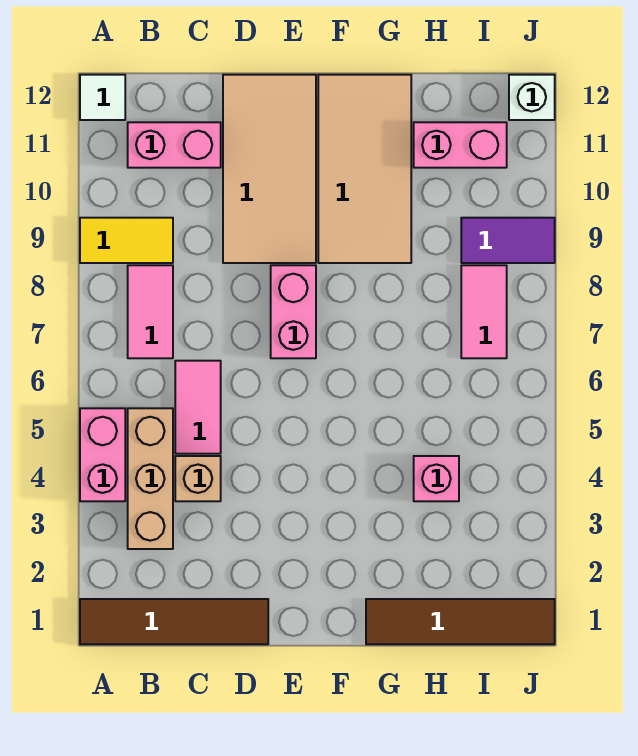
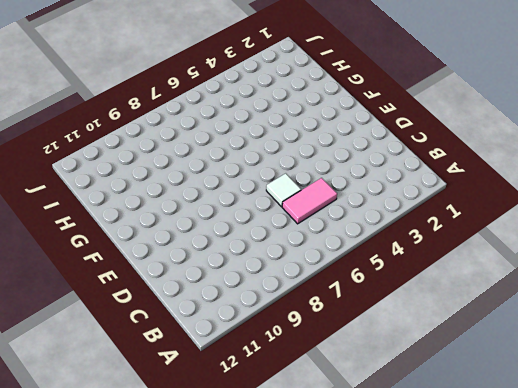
white tile D6 level 1 -> white tile A12 level 1
none -> brown tile A1:D1 level 1
none -> pink brick A4:A5 level 1
none -> yellow tile A9:B9 level 1

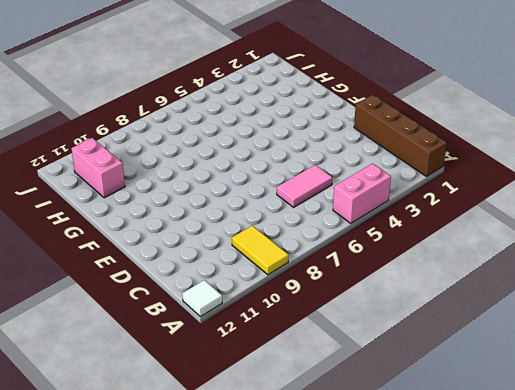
brown brick A1:D1 level 1 -> brown tile A1:D1 level 1
none -> tan brick B3:B5 level 1
none -> pink tile B7:B8 level 1
none -> pink brick B11:C11 level 1

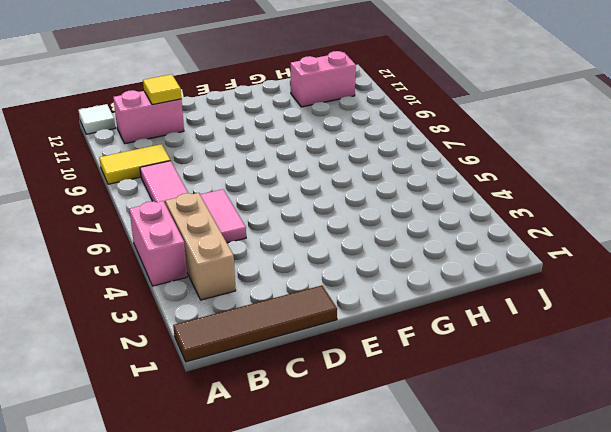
yellow tile C11 level 2 -> none
none -> tan brick C4 level 1
none -> tan tile D9:E12 level 1
none -> pink brick E7:E8 level 1

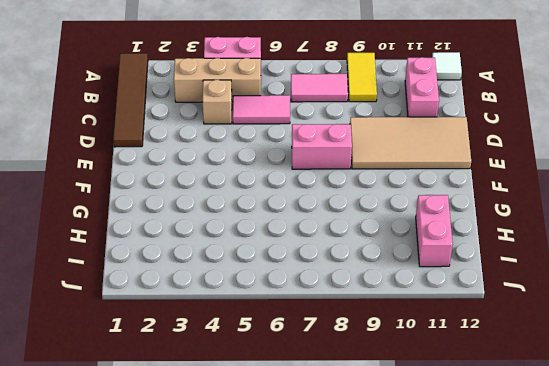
none -> tan tile F9:G12 level 1
none -> brown tile G1:J1 level 1
none -> pink brick H4 level 1

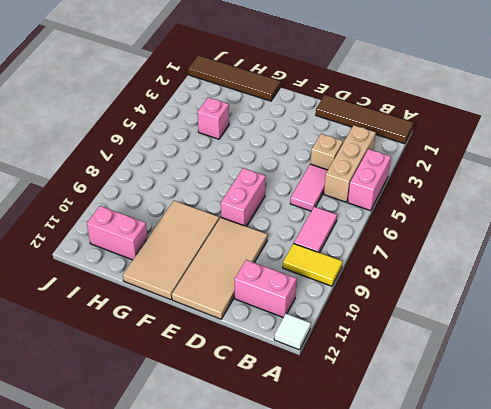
none -> pink tile I7:I8 level 1
none -> purple tile I9:J9 level 1
none -> white brick J12 level 1

